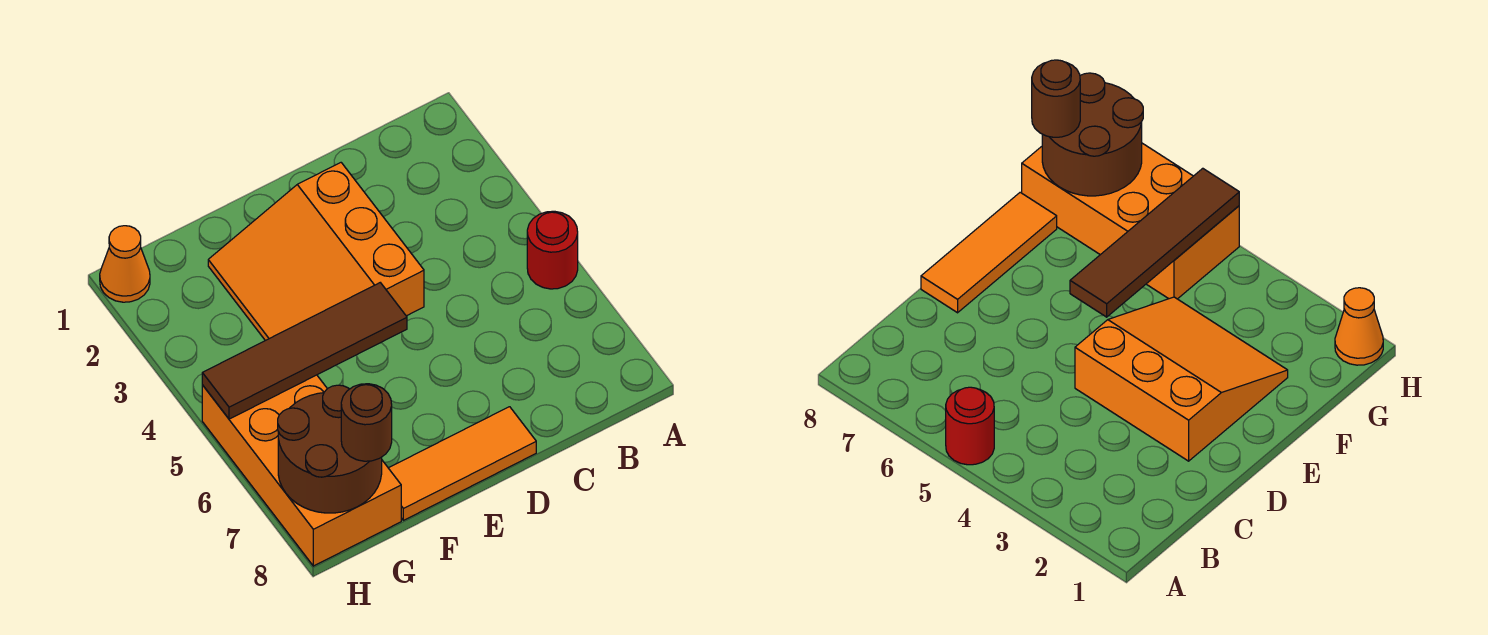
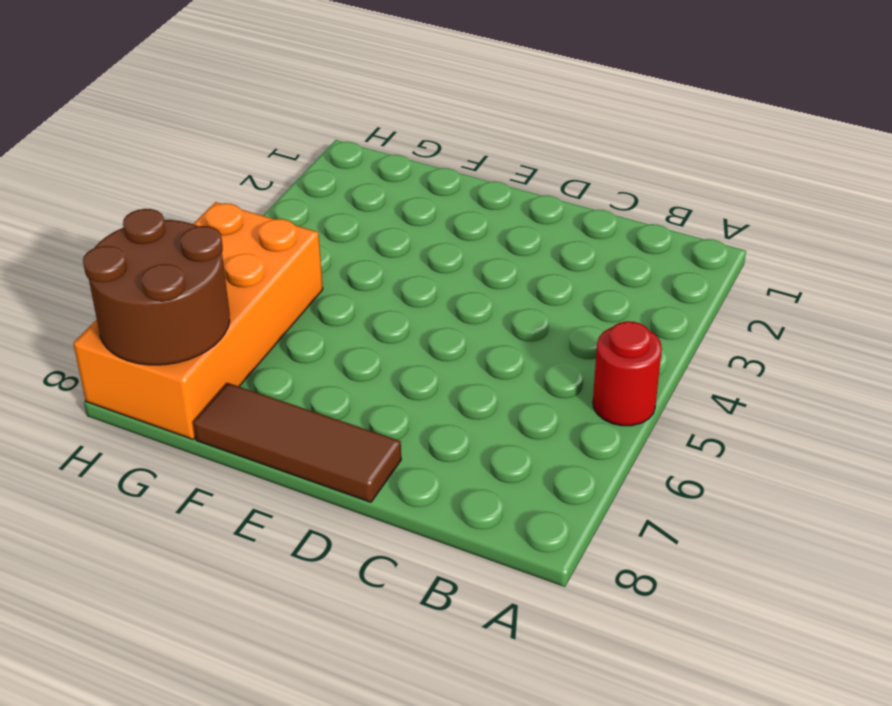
brown tile D8:F8 level 1 -> orange tile D8:F8 level 1
none -> orange slope D2:F4 level 1 top D
none -> orange cone H1 level 1

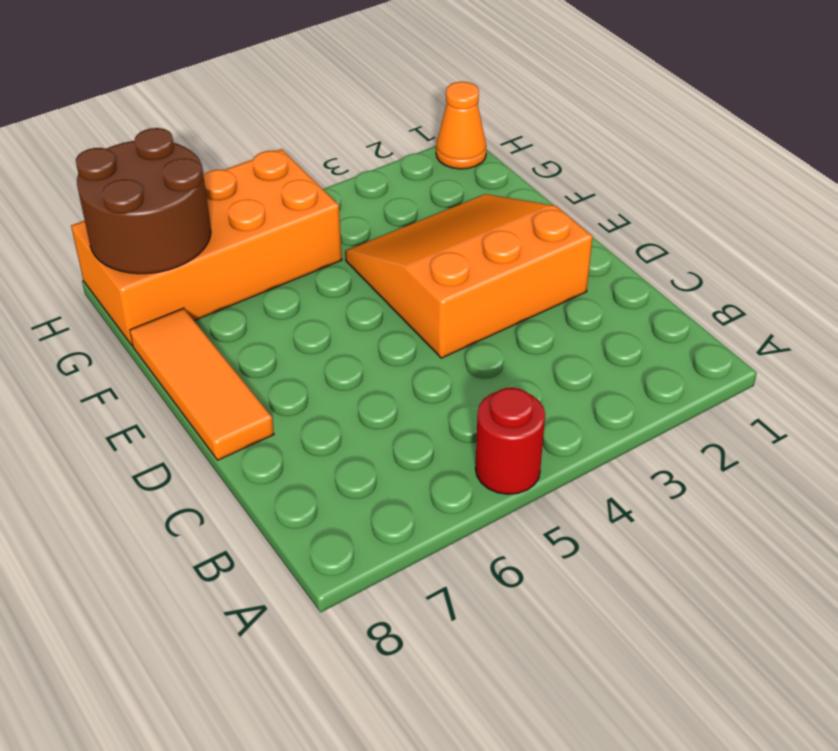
none -> brown tile E5:H5 level 2
none -> brown round brick G8 level 3

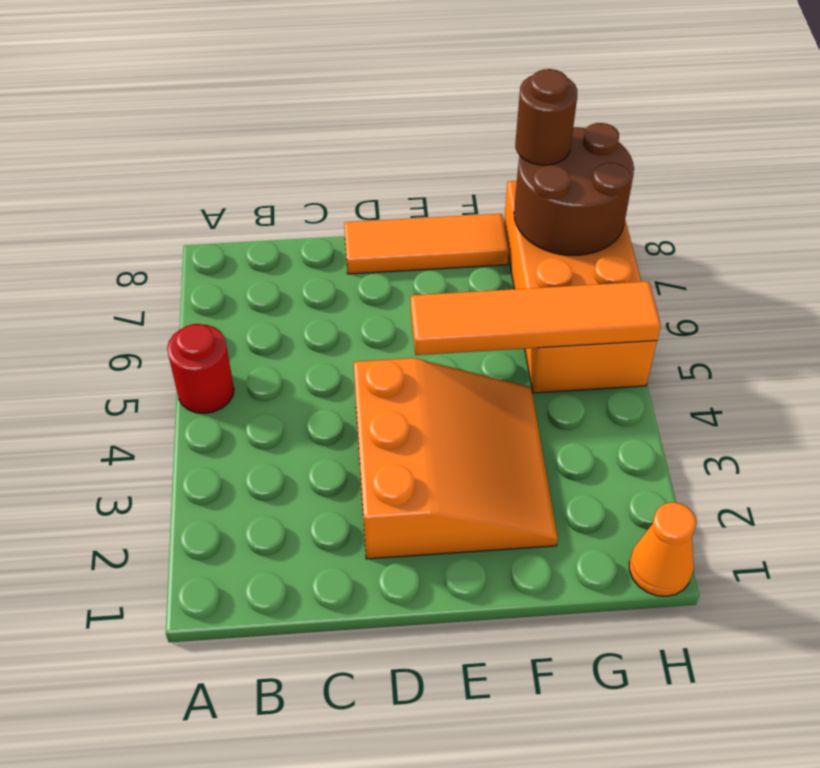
orange tile E5:H5 level 2 -> brown tile E5:H5 level 2

